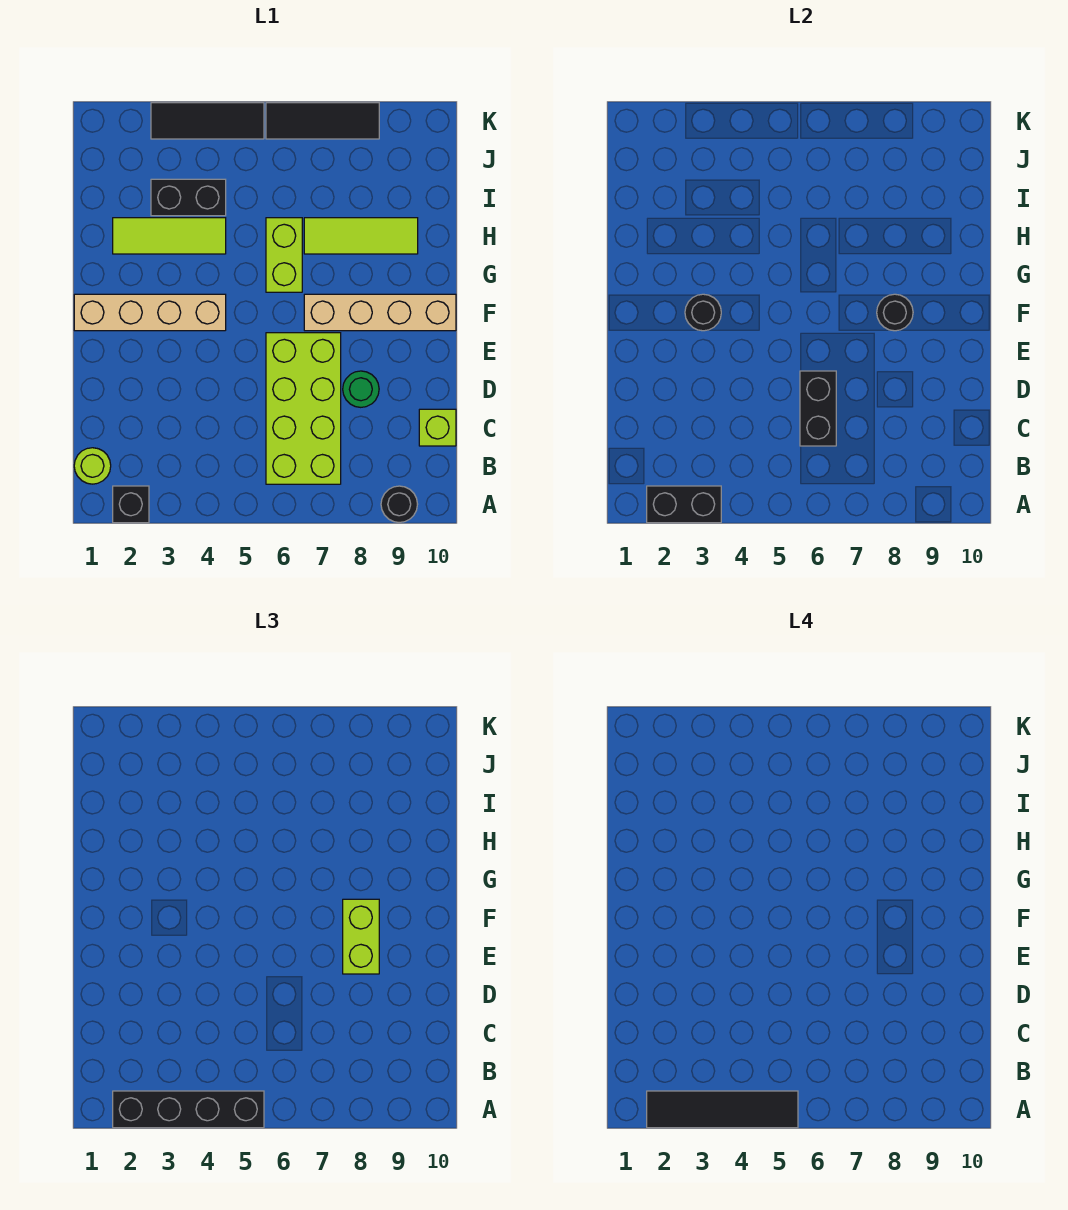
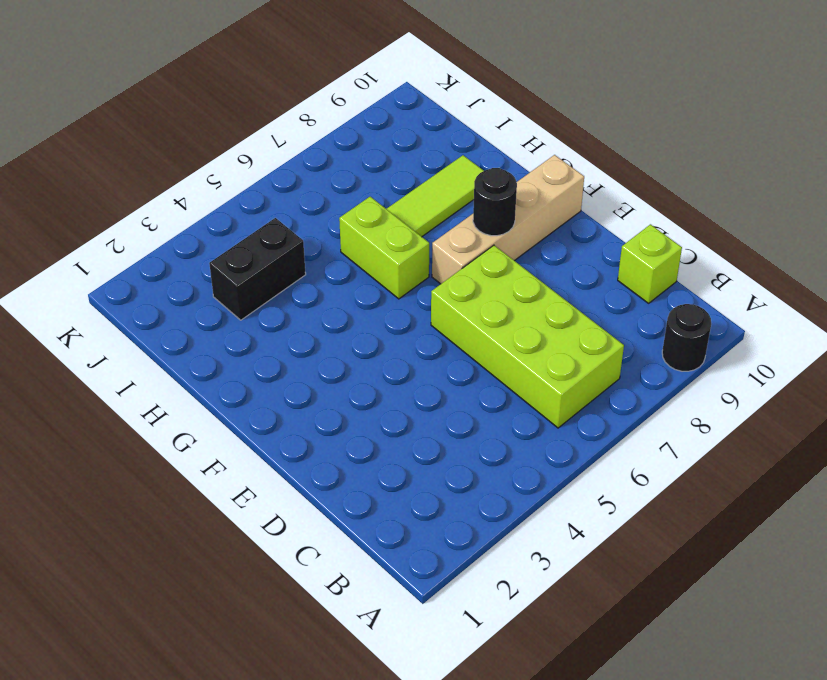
none -> black brick A2 level 1
none -> lime round brick B1 level 1
none -> green round brick D8 level 1

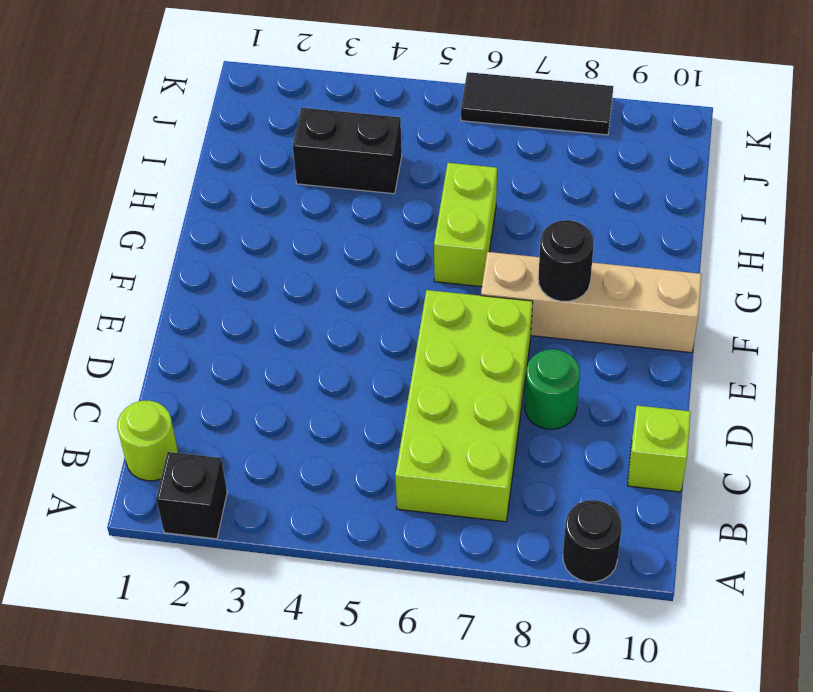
none -> tan brick F1:F4 level 1
none -> lime tile H2:H4 level 1
none -> lime tile H7:H9 level 1

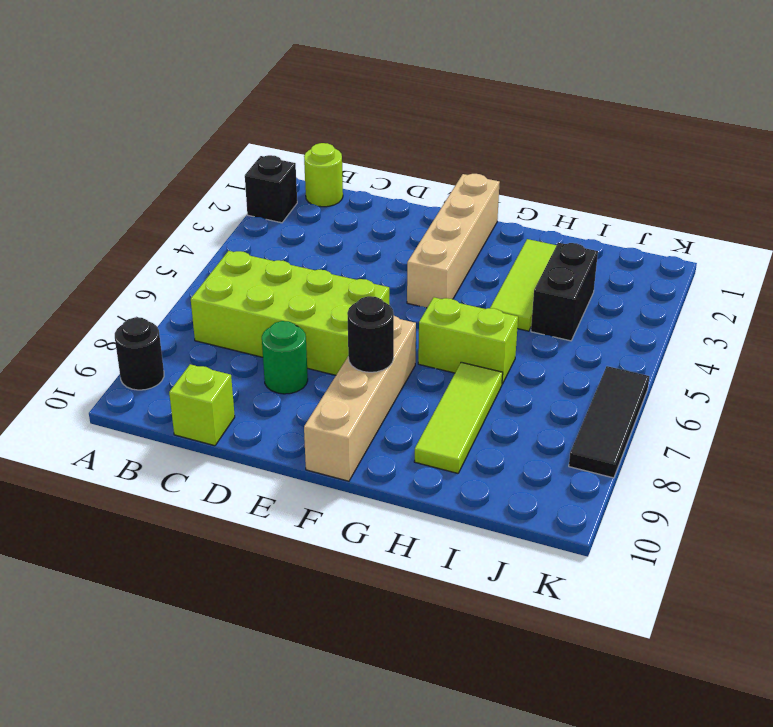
none -> black tile K3:K5 level 1
none -> black brick A2:A3 level 2
none -> black brick C6:D6 level 2

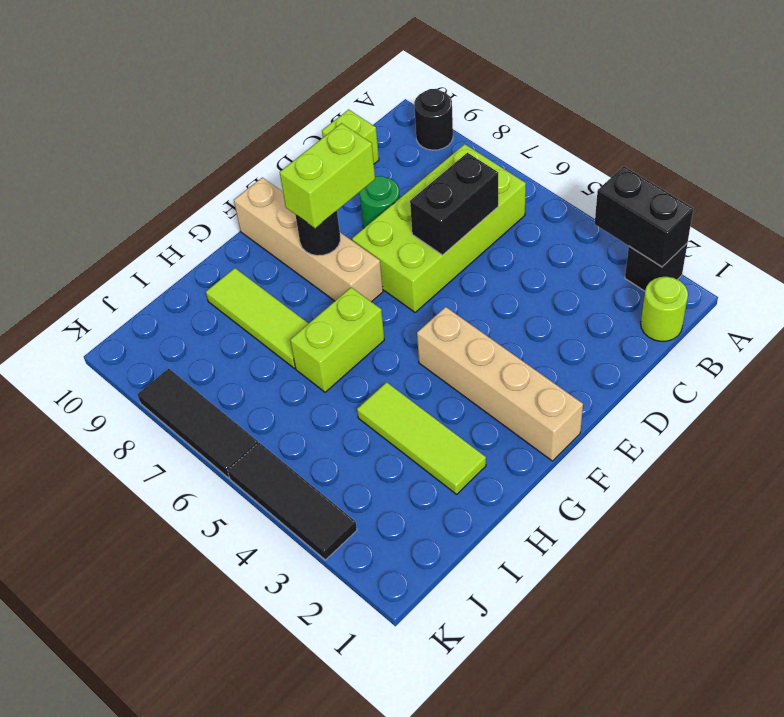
none -> black brick I3:I4 level 1
none -> black round brick F3 level 2
none -> black brick A2:A5 level 3

